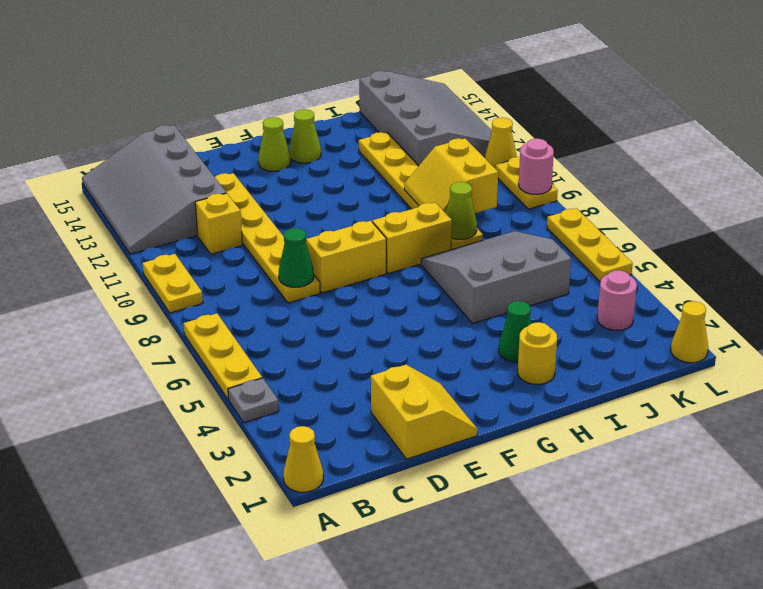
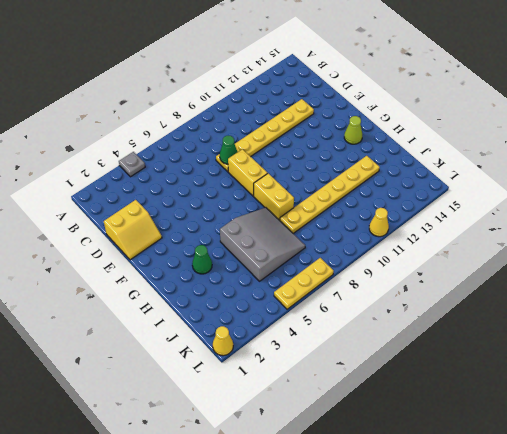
none -> yellow cone A1 level 1
none -> yellow plate A5:A7 level 1
none -> yellow plate A9:A10 level 1

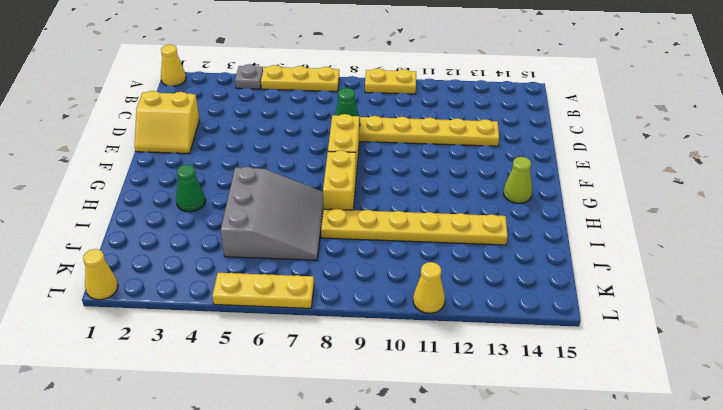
none -> grey slope A12:C15 level 1 top C
none -> yellow brick C11 level 1
none -> lime cone F14 level 1

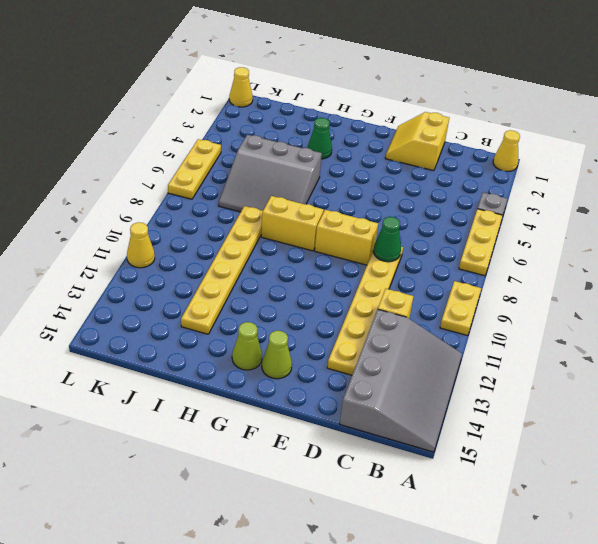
none -> yellow round brick H2 level 1
none -> grey slope J12:L15 level 1 top J
none -> pink round brick K3 level 1

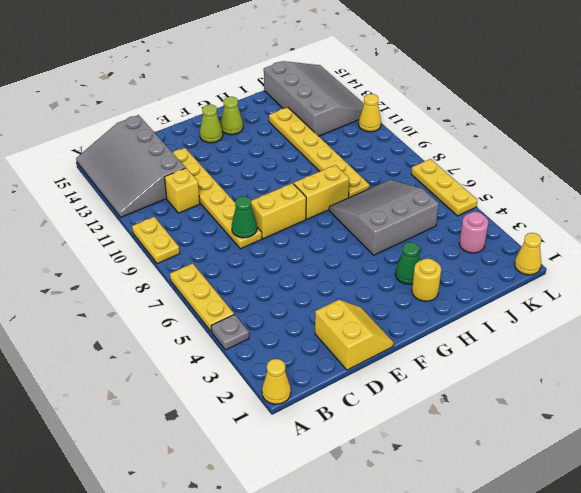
none -> yellow plate L9:L10 level 1
none -> lime cone I8 level 2
none -> yellow slope I9:J10 level 2 top J

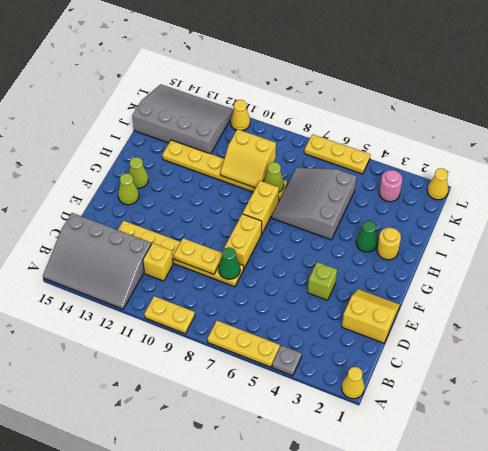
yellow plate D9:D10 level 2 -> yellow plate L9:L10 level 1
lime brick E4 level 1 -> none
none -> pink round brick L9 level 2

